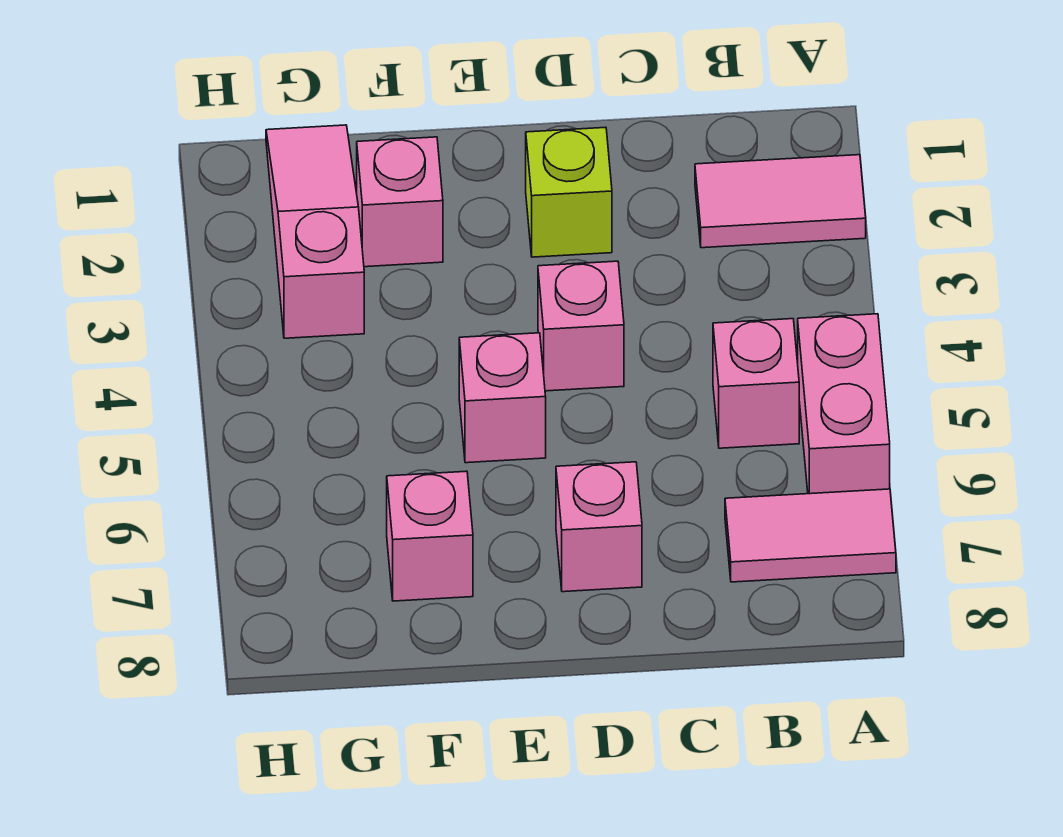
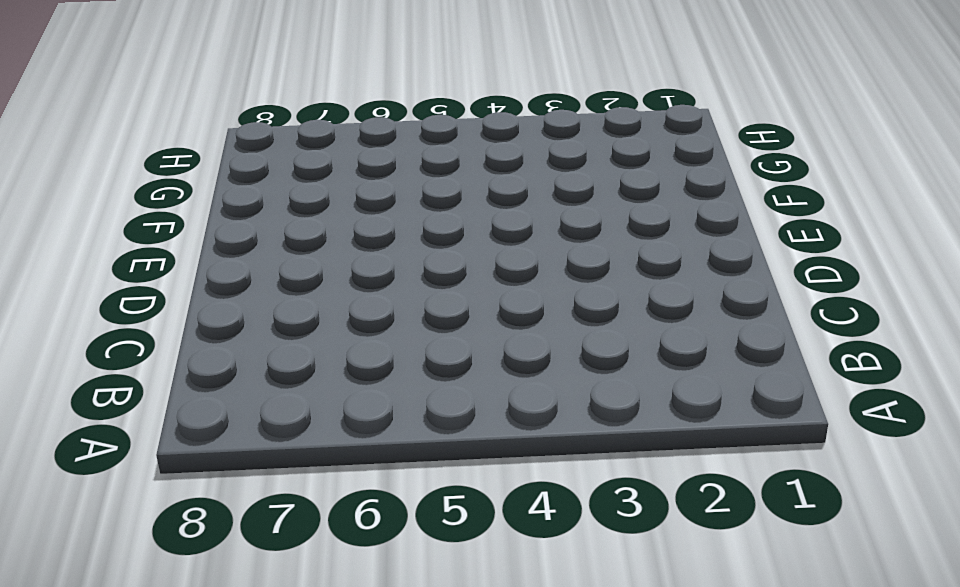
none -> pink tile A2:B2 level 1
none -> pink brick A5:A6 level 1

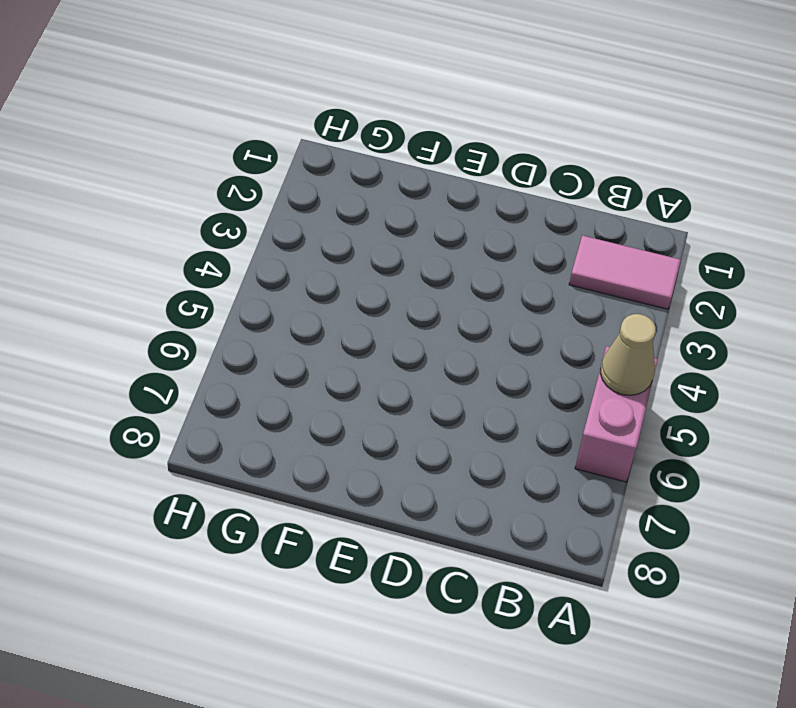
tan cone A5 level 2 -> none
none -> pink tile A7:B7 level 1
none -> pink brick B5 level 1

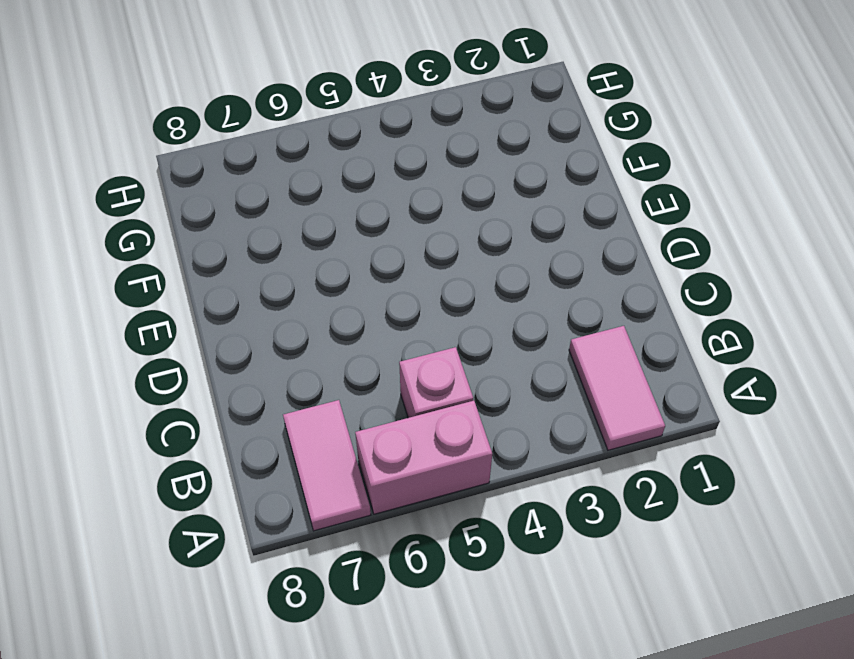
none -> lime brick D2 level 1
none -> pink brick D4 level 1

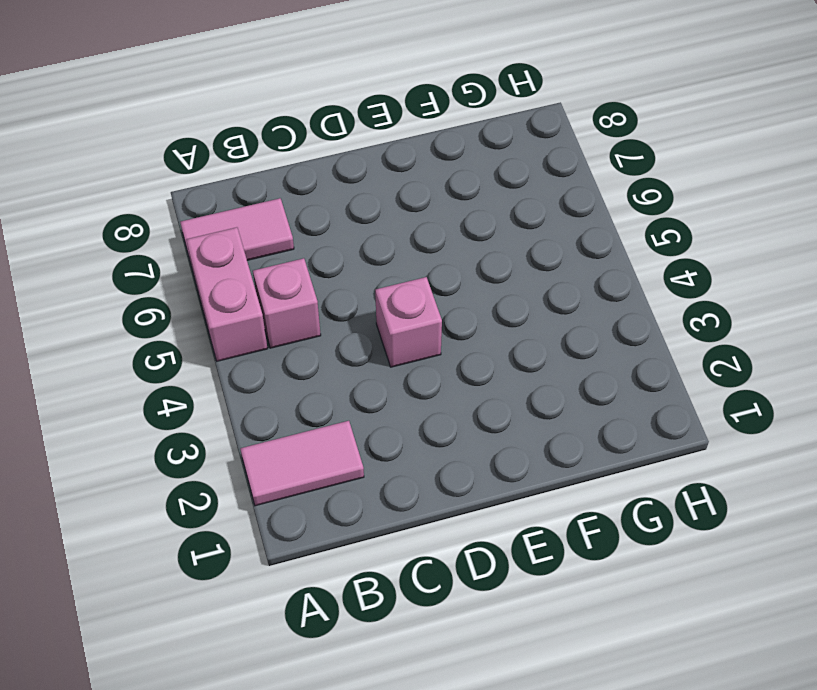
none -> lime brick D2 level 1
none -> pink brick D7 level 1

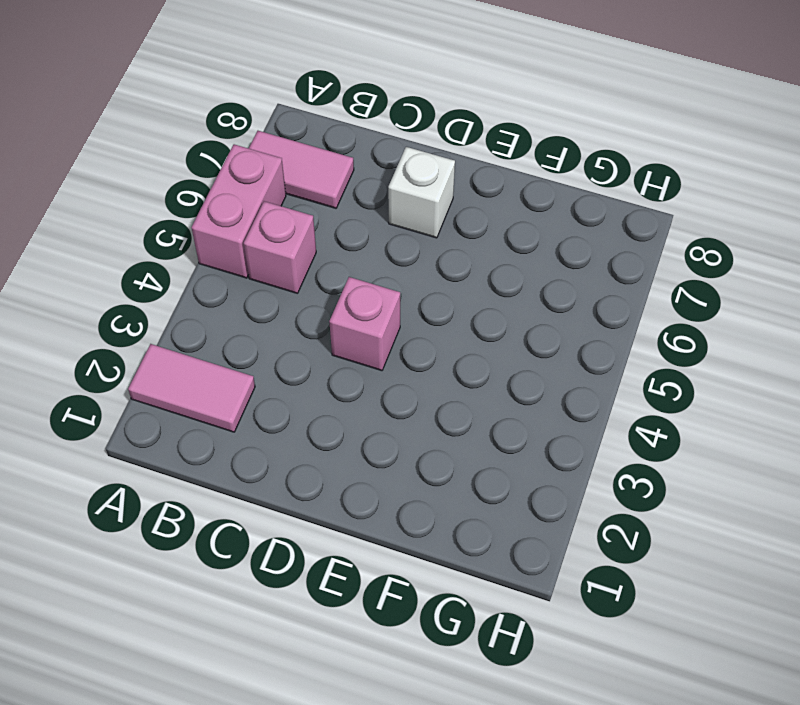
white brick D7 level 1 -> pink brick D7 level 1
none -> lime brick D2 level 1
none -> pink brick E5 level 1

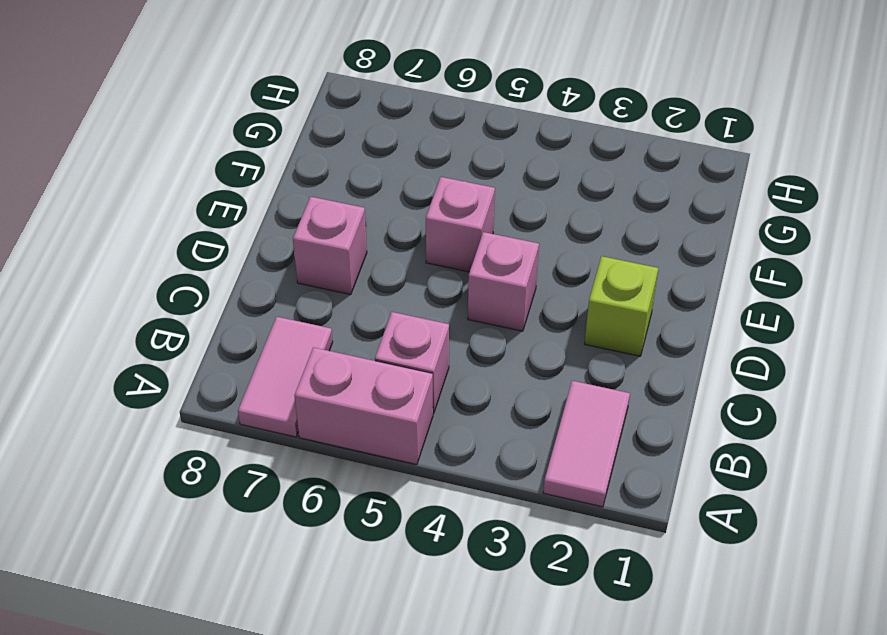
none -> pink brick F2 level 1
none -> pink brick F7 level 1

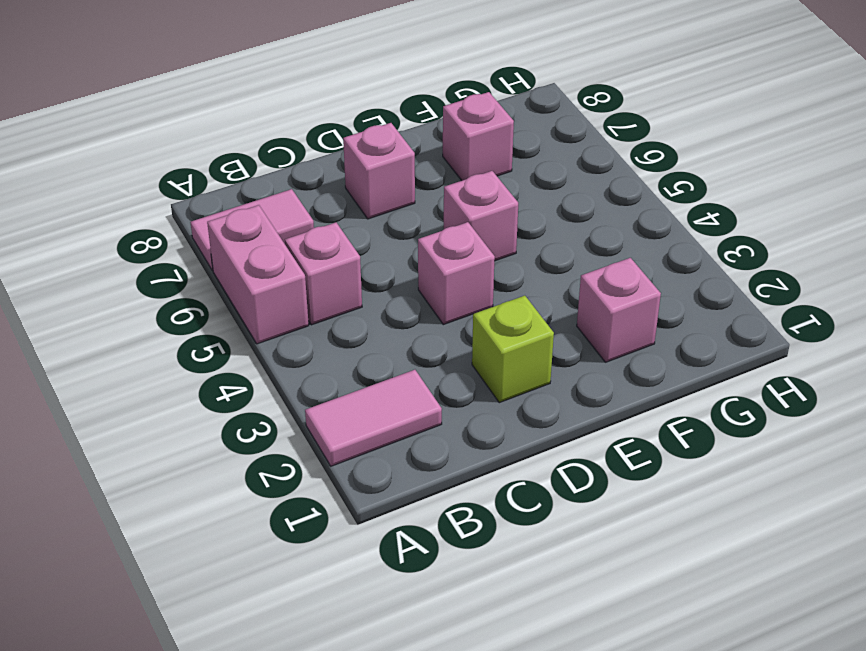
none -> pink slope G1:G3 level 1 top 3

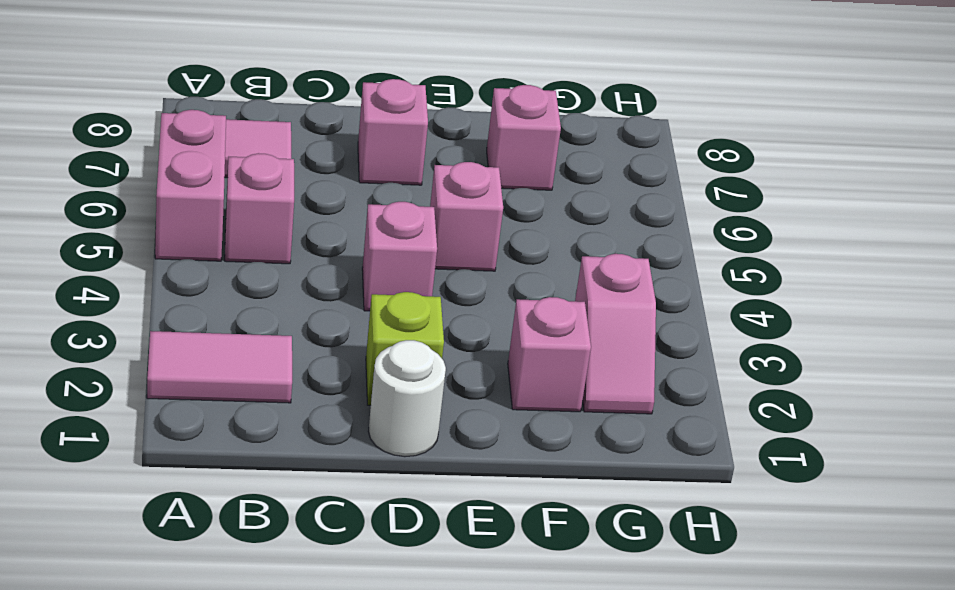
white round brick D1 level 1 -> none
pink slope G2:G3 level 1 top 3 -> pink slope G1:G3 level 1 top 3

